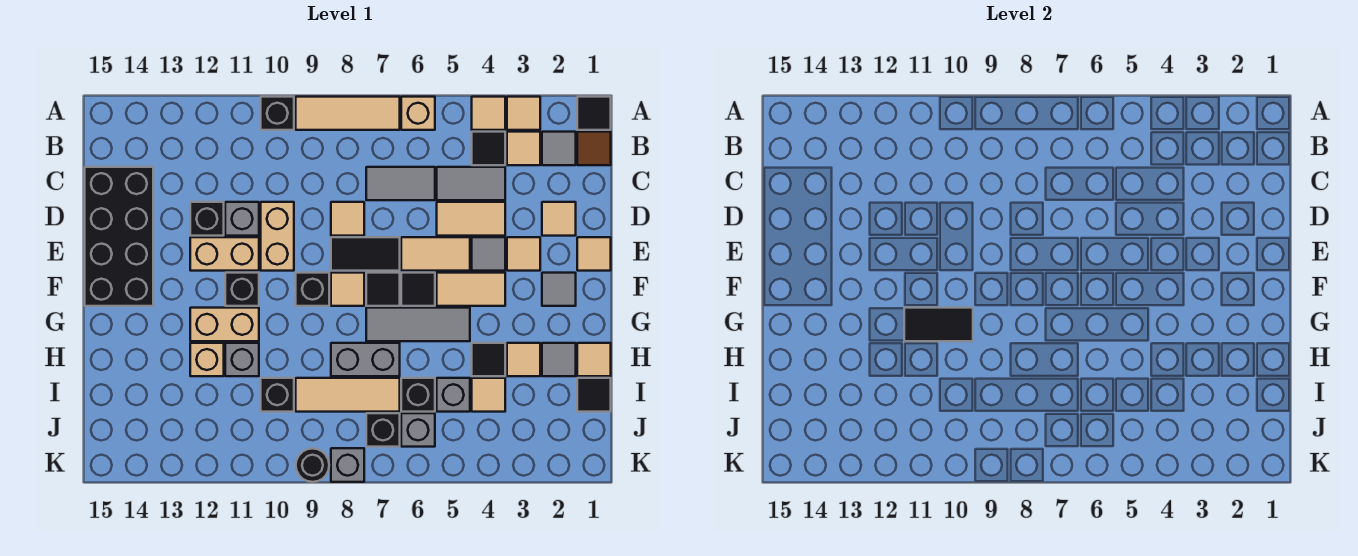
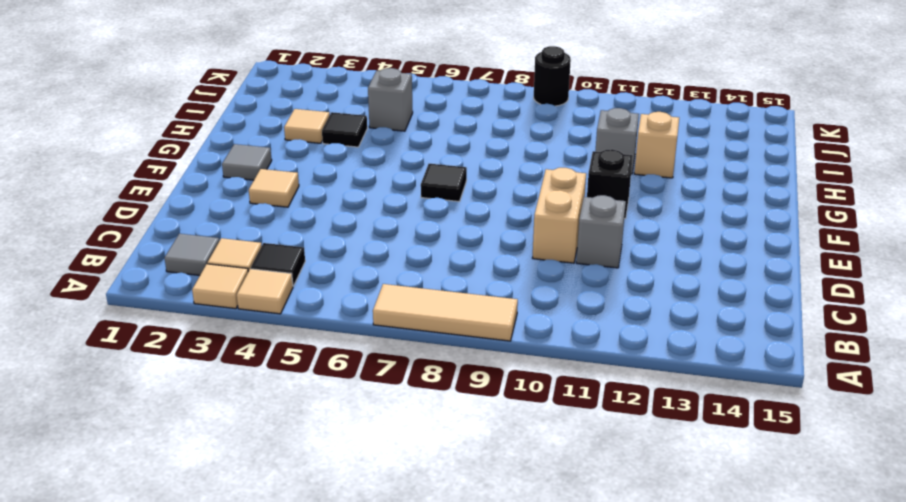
none -> black tile A1 level 1
none -> tan brick A6 level 1
none -> black brick A10 level 1
none -> brown tile B1 level 1

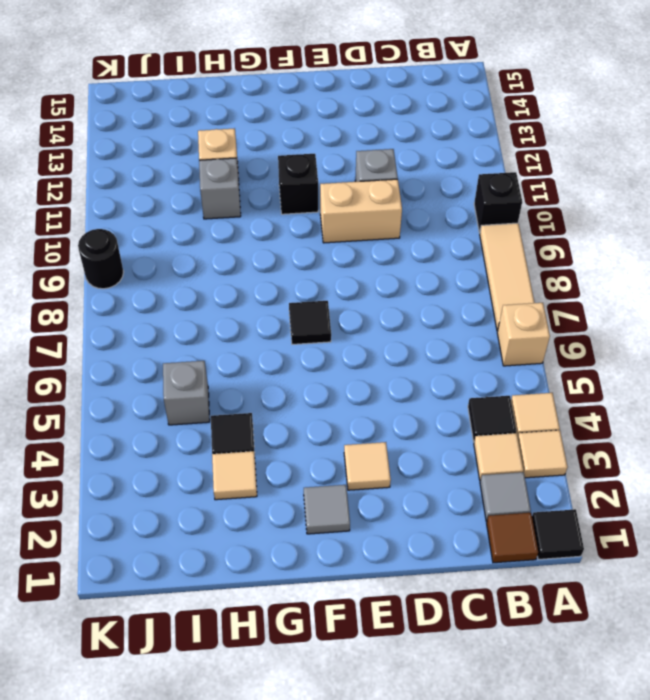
none -> grey tile C4:C5 level 1
none -> grey tile C6:C7 level 1
none -> black brick C14:F15 level 1
none -> tan tile D2 level 1

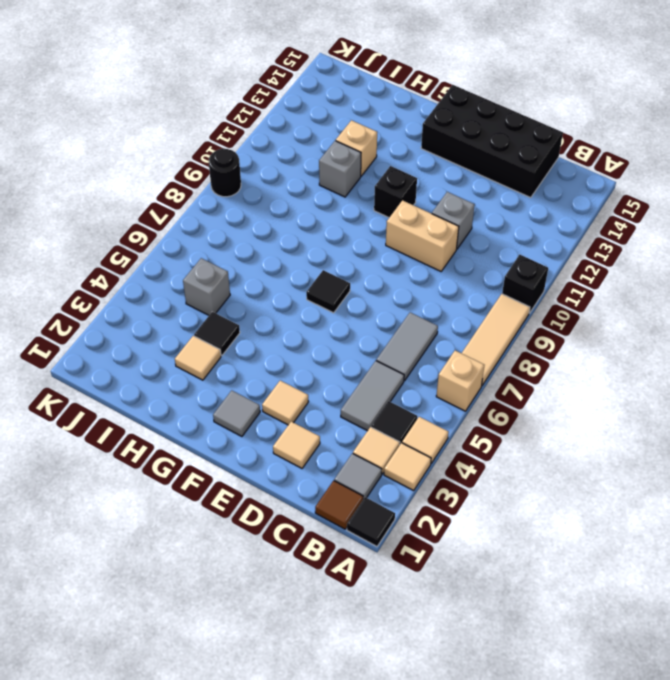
none -> tan tile D4:D5 level 1
none -> tan tile D8 level 1
none -> black brick D12 level 1
none -> tan tile E1 level 1

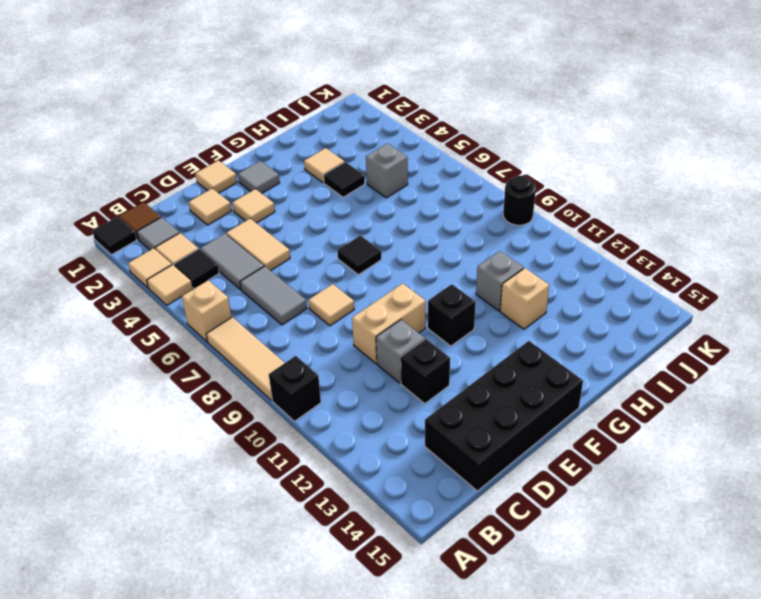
none -> grey tile E4 level 1
none -> tan tile E5:E6 level 1
none -> black tile E7:E8 level 1
none -> tan brick E11:E12 level 1

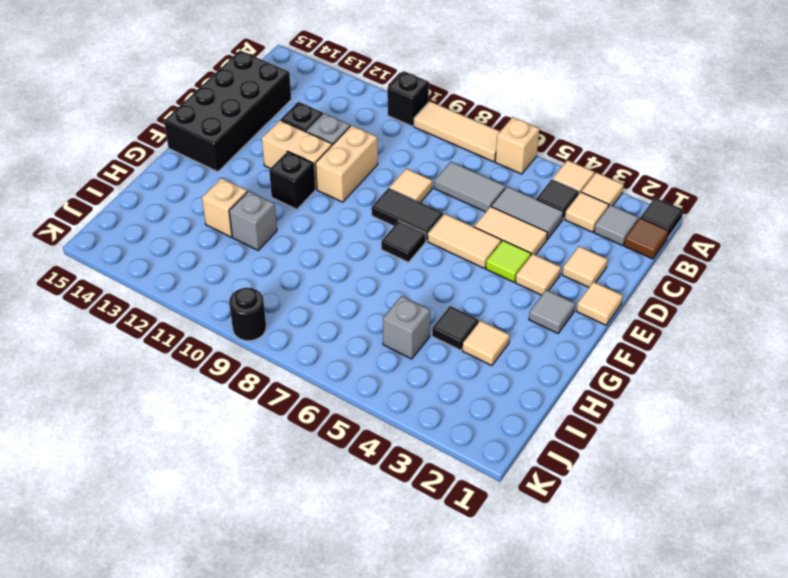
lime tile E4 level 1 -> grey tile E4 level 1
none -> tan tile F4:F5 level 1
none -> black tile F6 level 1
none -> tan tile F8 level 1
none -> black brick F9 level 1

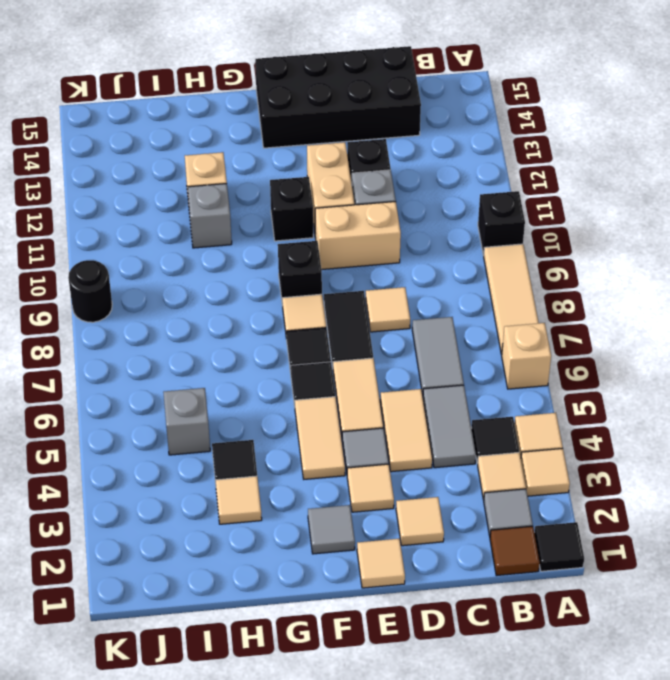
none -> grey tile G5:G7 level 1
none -> tan brick G11:G12 level 1
none -> tan tile H1 level 1
none -> grey tile H2 level 1

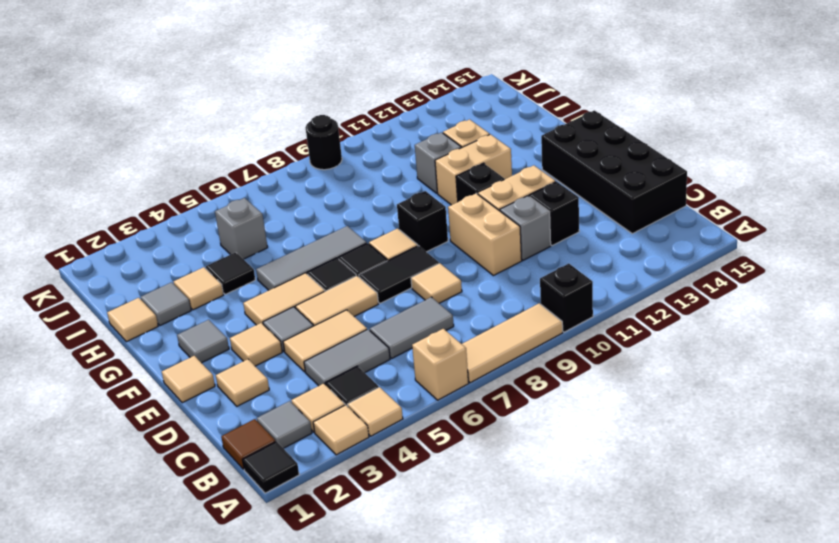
none -> grey brick H7:H8 level 1
none -> black tile I1 level 1
none -> tan tile I4 level 1
none -> black brick I6 level 1

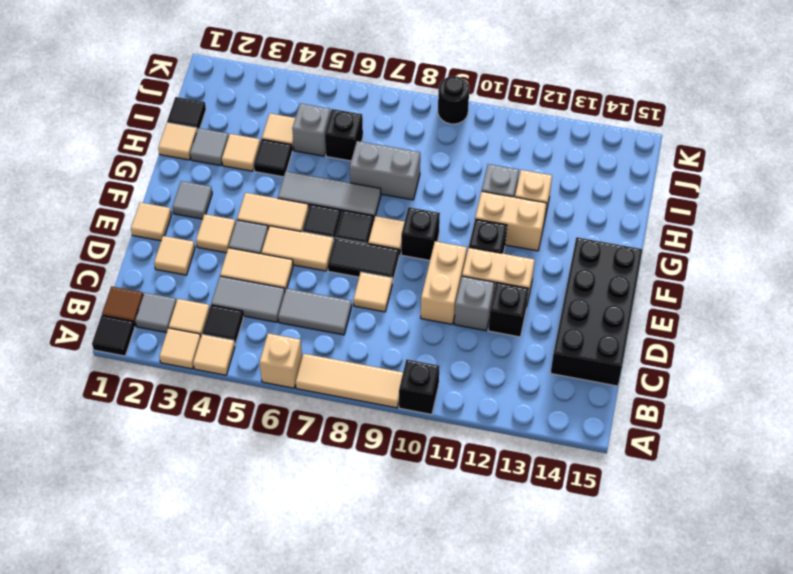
none -> tan tile I7:I9 level 1
none -> black brick I10 level 1
none -> grey brick J6 level 1
none -> black brick J7 level 1

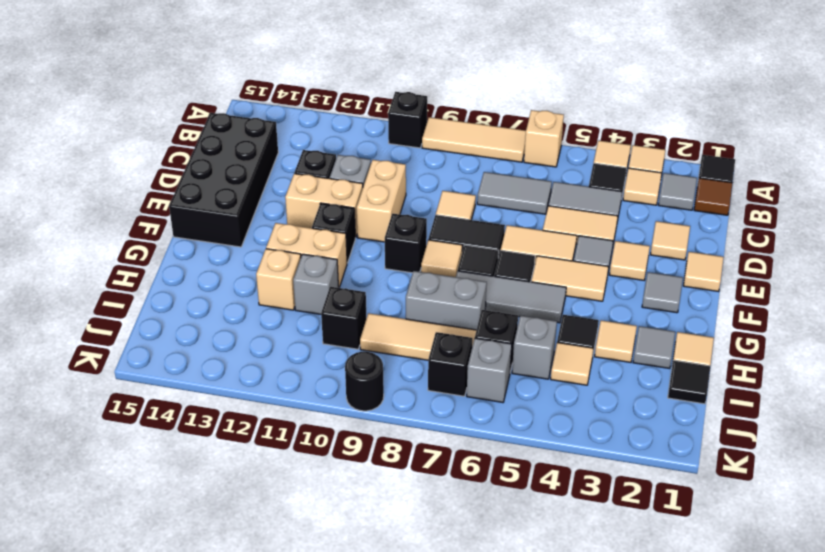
none -> grey brick K8 level 1
none -> black tile G10:G11 level 2

